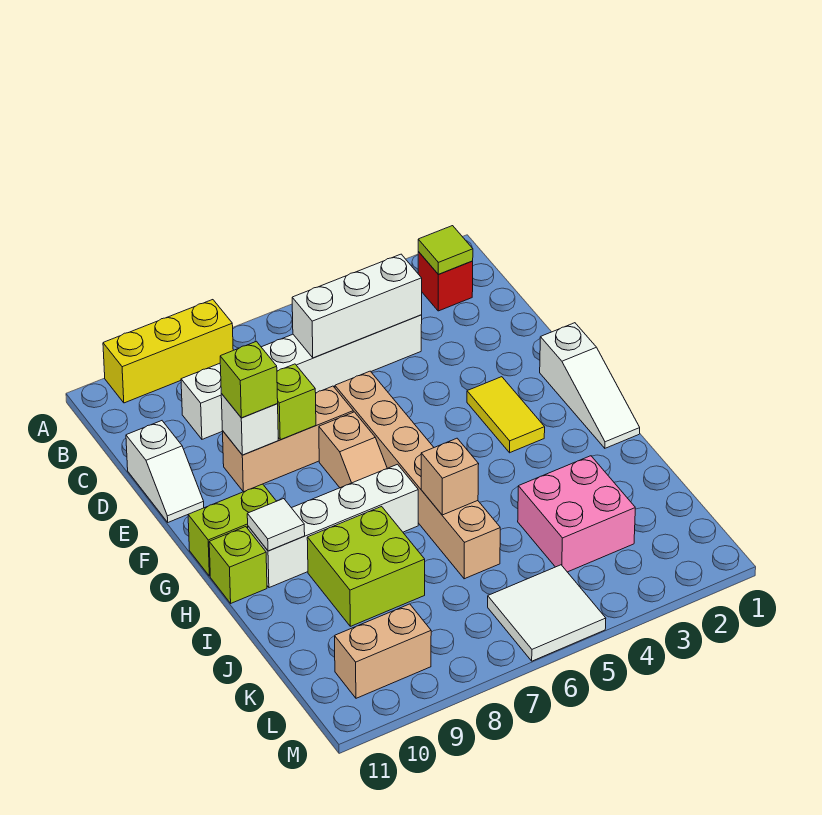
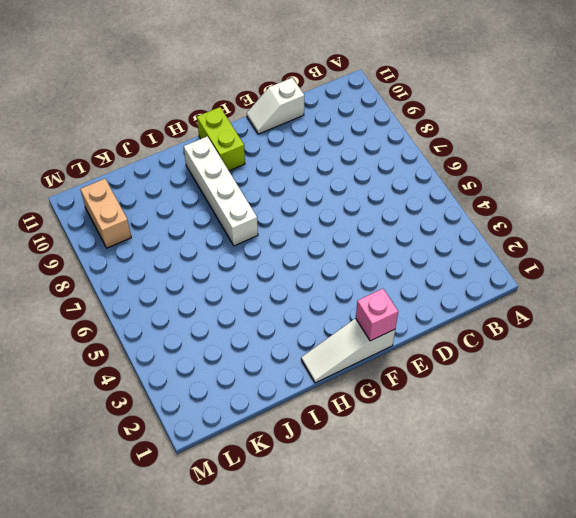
pink brick F1 level 2 -> none
none -> yellow brick A8:A10 level 1
none -> red brick B2 level 1
none -> white brick C4:C9 level 1

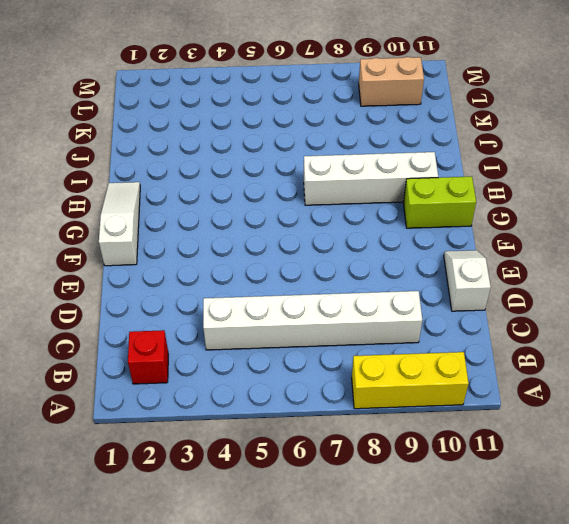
none -> tan brick E6:J6 level 1
none -> tan brick E7:E9 level 1
none -> yellow tile F3:G3 level 1

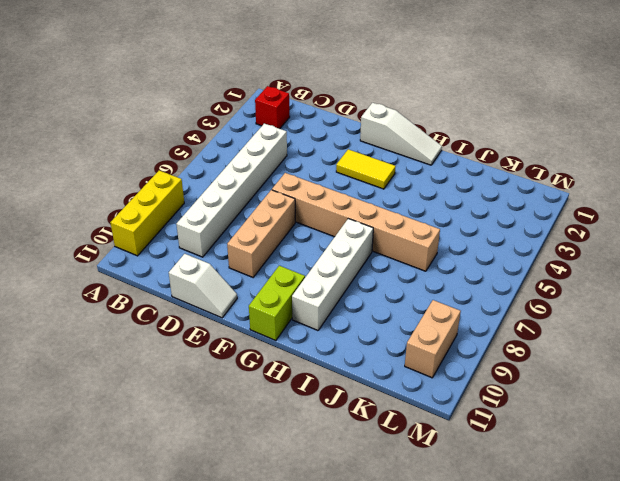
none -> tan slope F7:G7 level 1 top F
none -> lime brick H11 level 1
none -> lime brick I8:J9 level 1

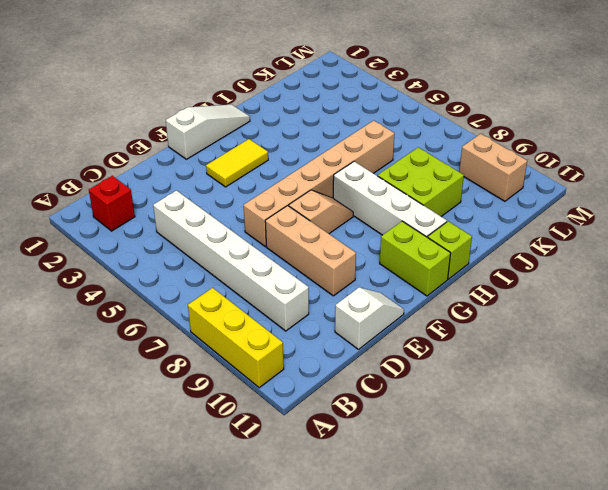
none -> pink brick J3:K4 level 1
none -> white tile L5:M6 level 1
none -> lime tile B2 level 2

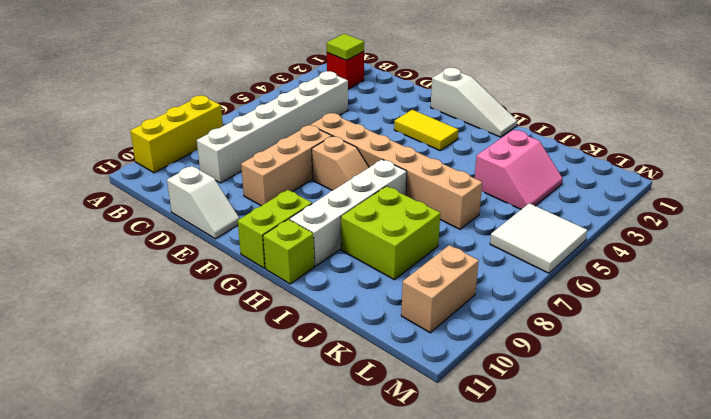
pink slope J3:K4 level 1 top J -> pink brick J3:K4 level 1
none -> white brick C4:C6 level 2
none -> lime brick E8 level 2
none -> white brick E9 level 2

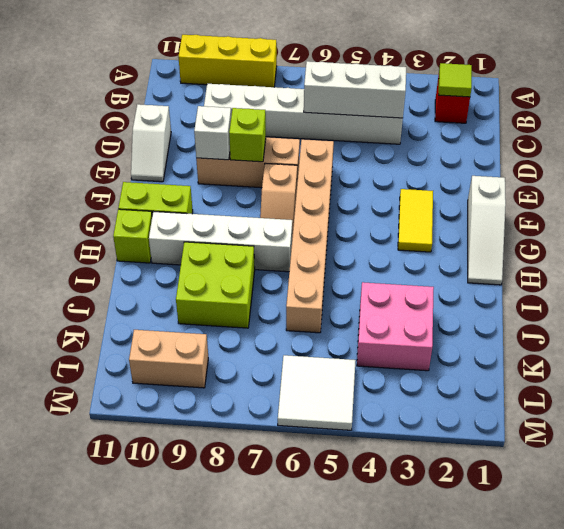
none -> white tile H10 level 2
none -> tan brick I6 level 2
none -> lime brick E9 level 3

